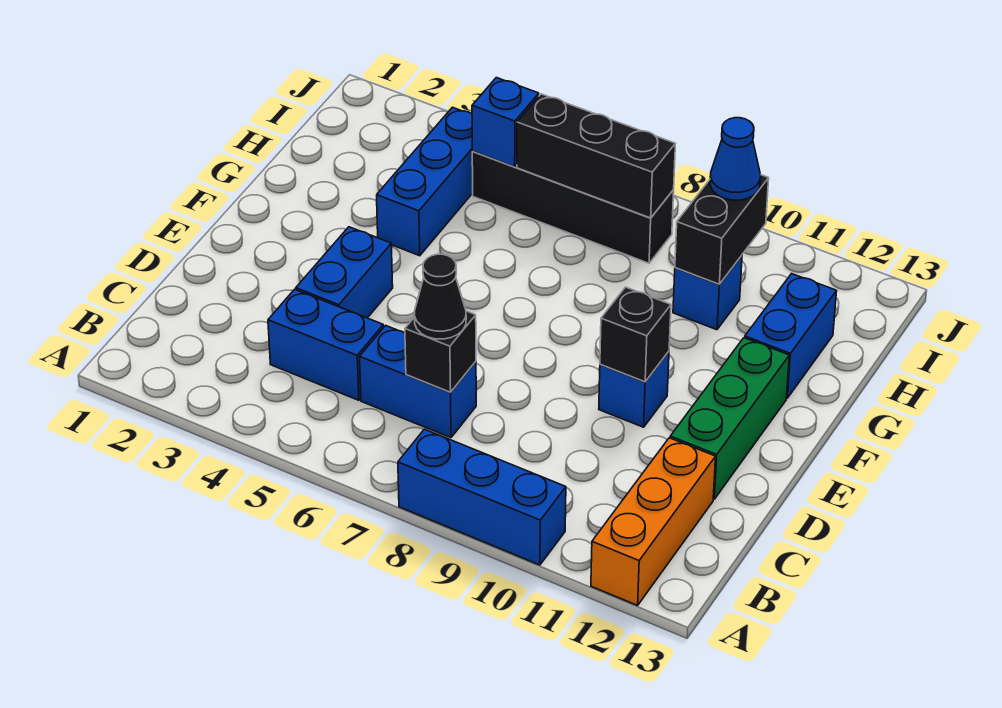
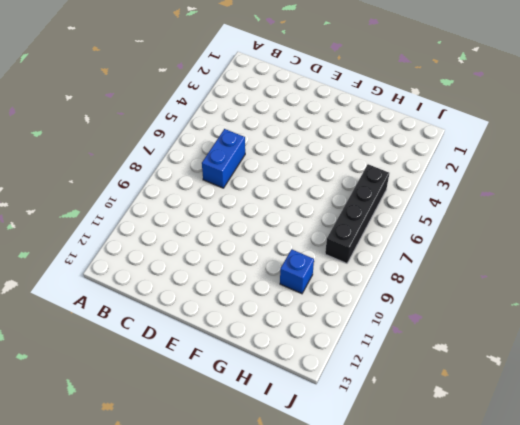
none -> blue brick A8:A10 level 1
none -> orange brick A12:C12 level 1
none -> blue brick C4:C5 level 1

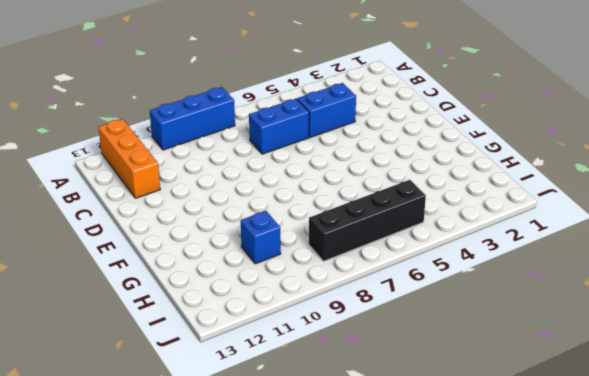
none -> blue brick D4:E4 level 1
none -> green brick D12:F12 level 1
none -> blue brick E10 level 1

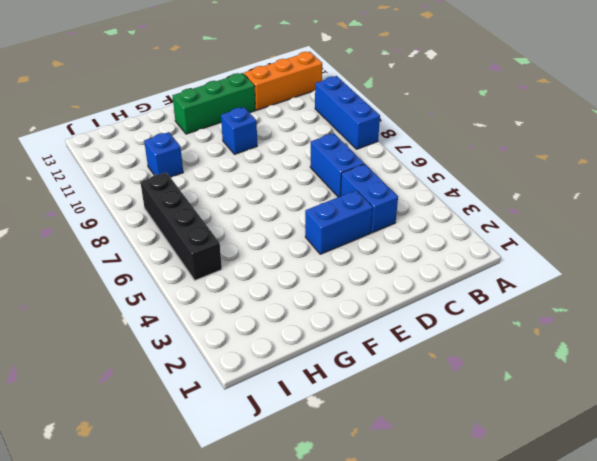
none -> blue brick G4:I4 level 1
none -> blue brick G12:H12 level 1
none -> black brick C7 level 2

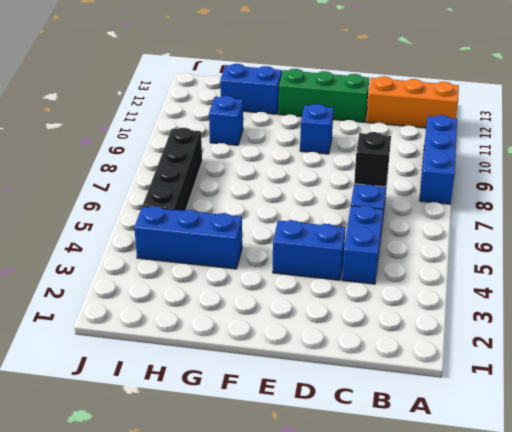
none -> black brick E10 level 2
none -> black brick H10:I10 level 2
none -> blue brick I5 level 2

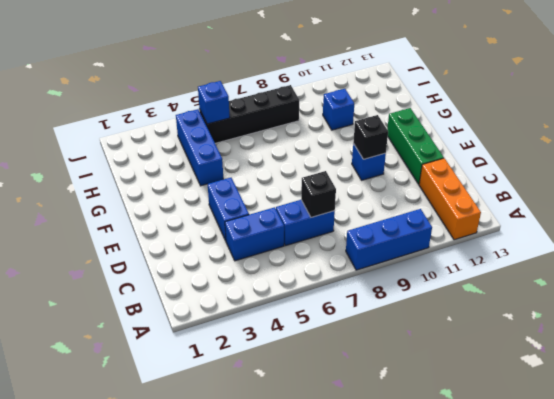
none -> blue brick G12:H12 level 1
none -> black brick H10:I10 level 2
none -> black brick I6:I8 level 2

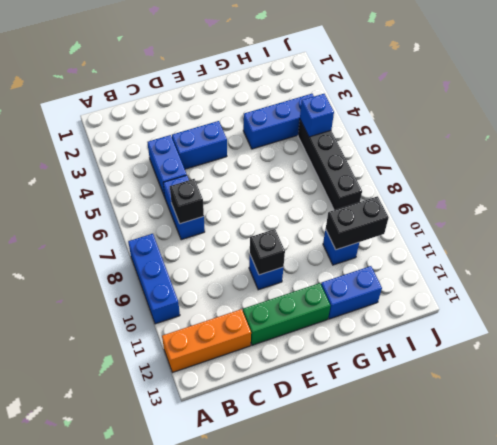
none -> black brick I6:I8 level 2
none -> black cone C7 level 3
none -> blue cone I10 level 3

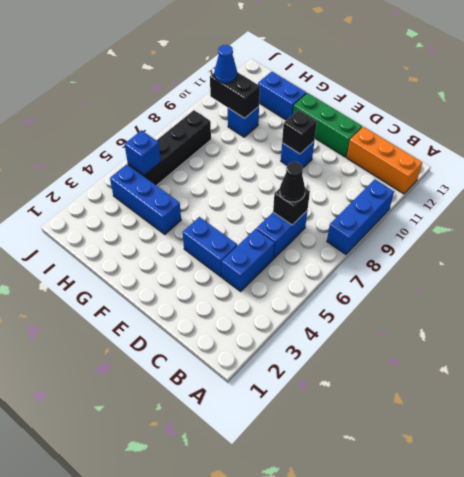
none -> black brick I6:I8 level 2

